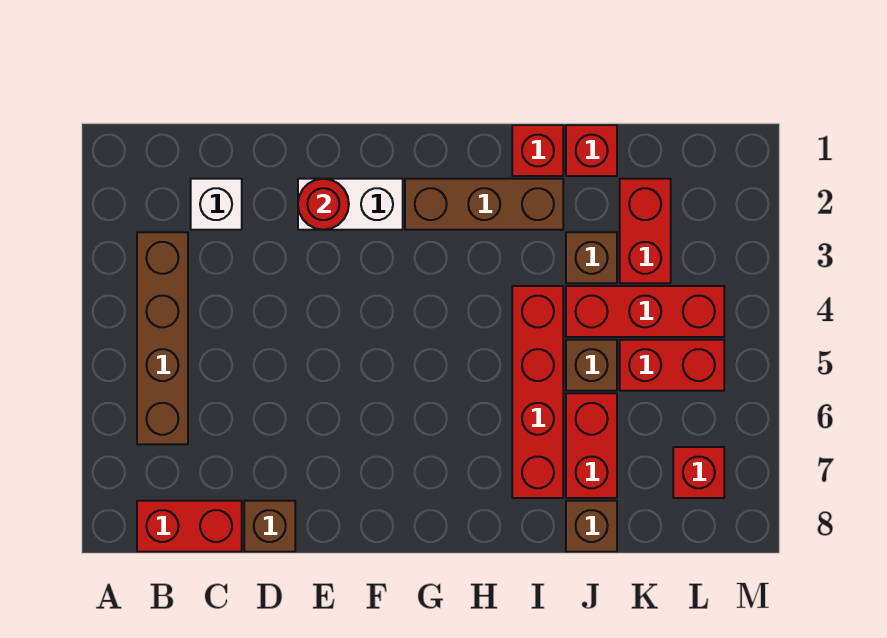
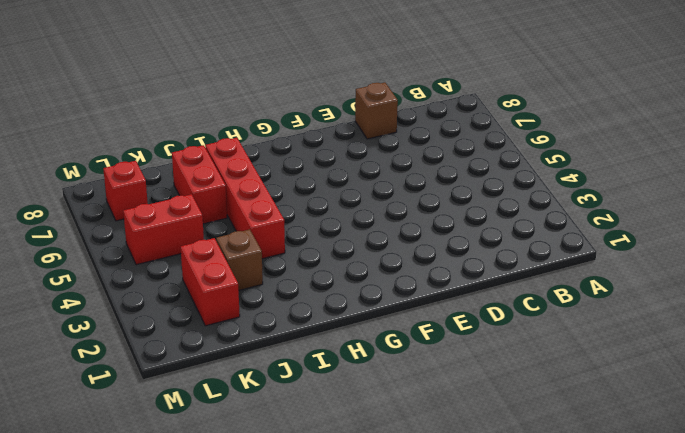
none -> brown brick B3:B6 level 1
none -> red brick B8:C8 level 1
none -> white brick C2 level 1

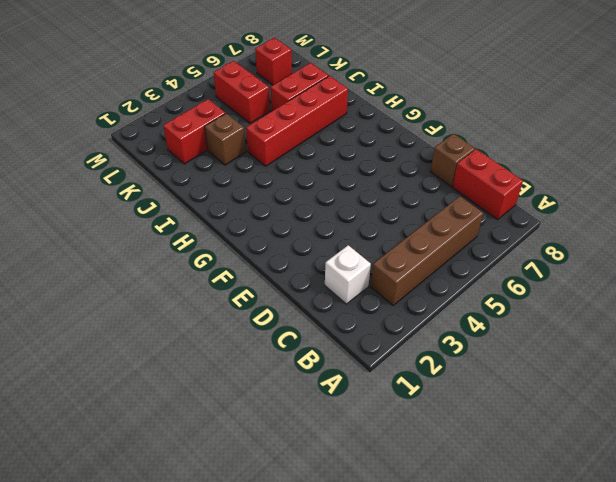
none -> white brick E2:F2 level 1
none -> brown brick G2:I2 level 1
none -> red brick I1 level 1

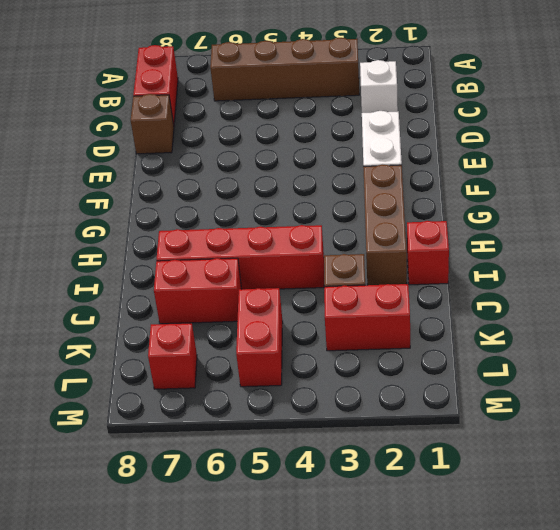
none -> red brick J1 level 1
none -> red brick J4:L4 level 1
none -> brown brick J5 level 1

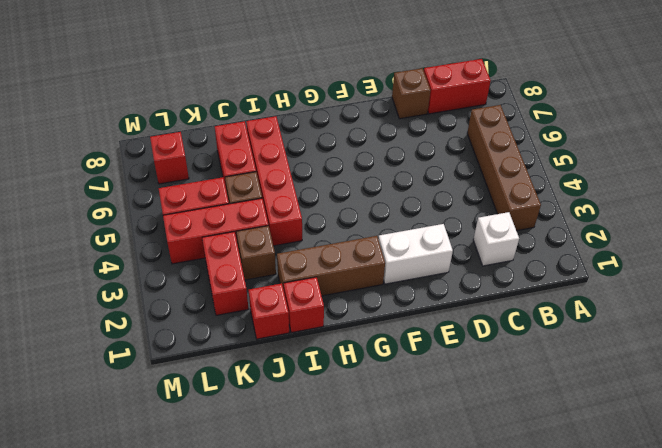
none -> brown brick J8 level 1
none -> red round brick E2 level 2

